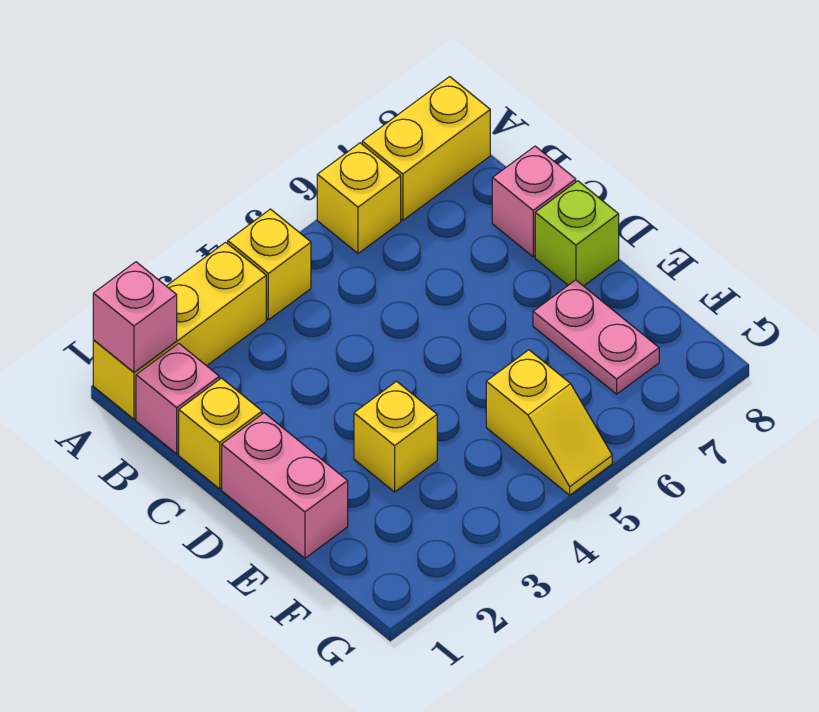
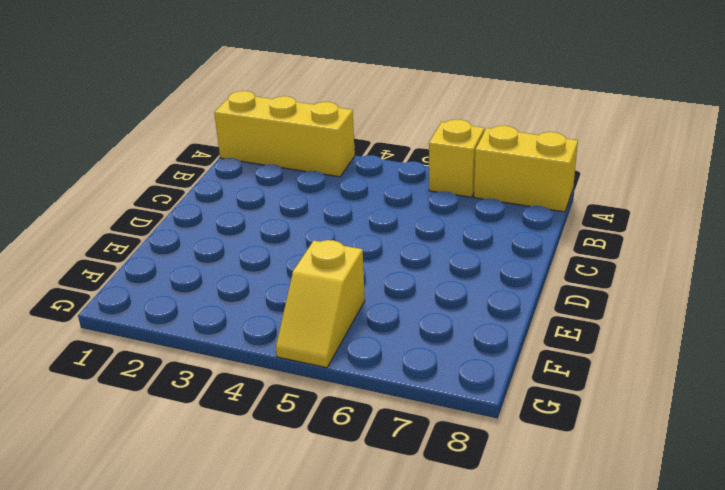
none -> yellow brick A4 level 1
none -> pink brick B1 level 1
none -> yellow brick C1 level 1

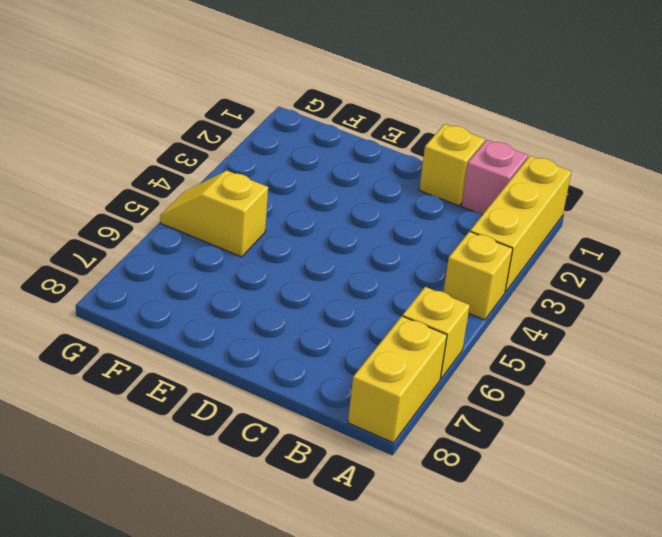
none -> pink brick C8 level 1
none -> pink brick D1:E1 level 1
none -> lime brick D8 level 1

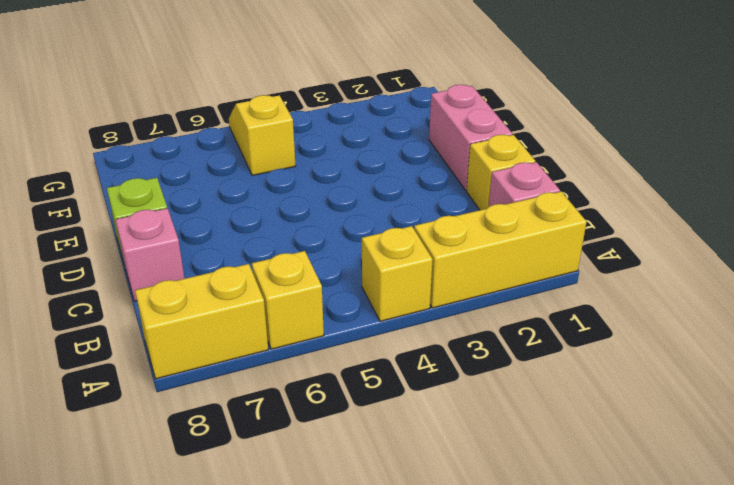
none -> yellow brick E3 level 1
none -> pink plate E7:F7 level 1
none -> pink brick A1 level 2

